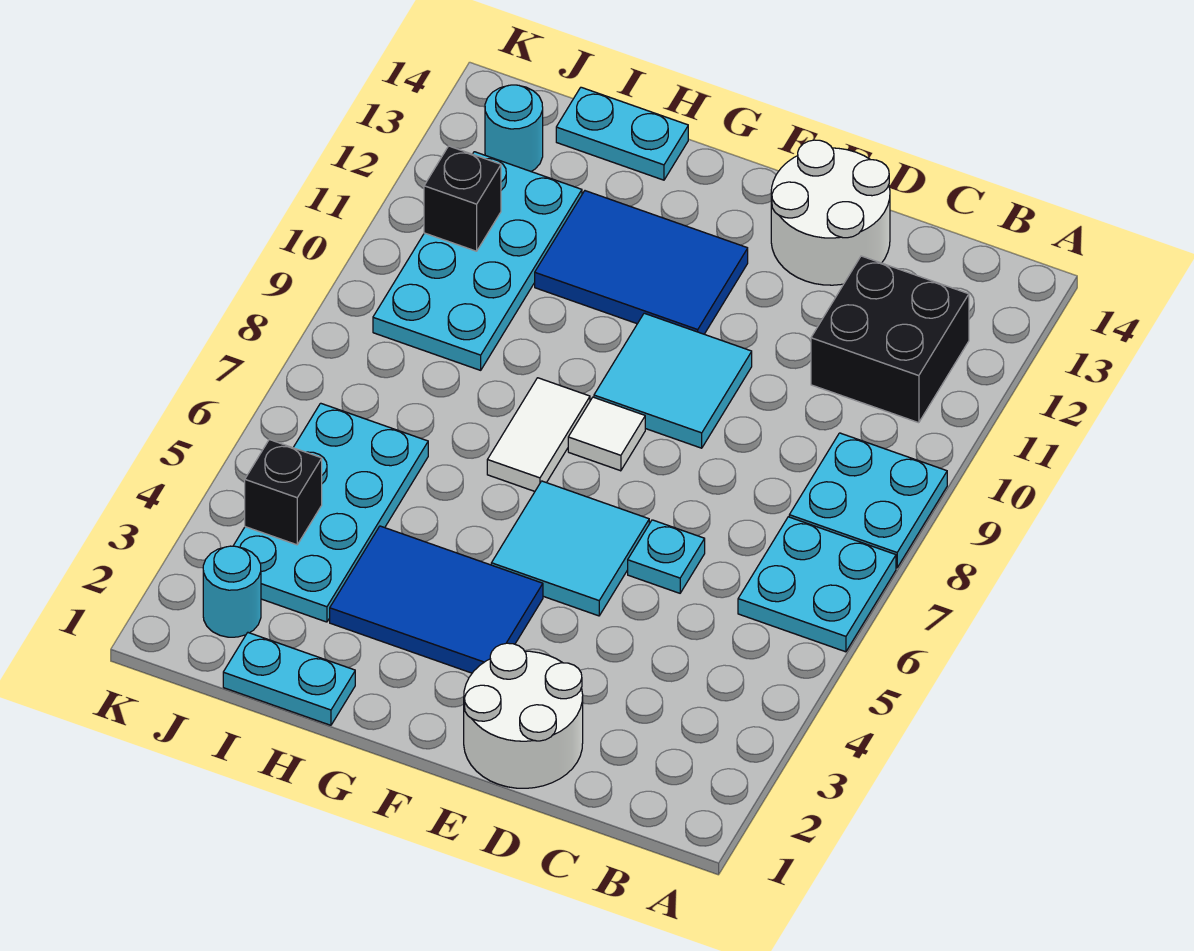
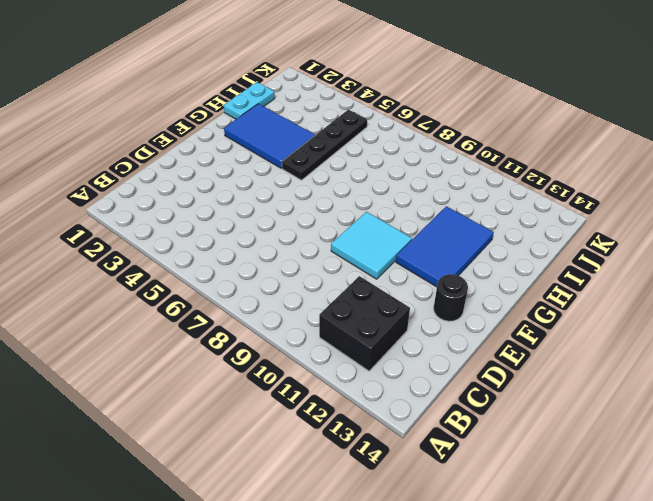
black round brick E13 level 1 -> white round brick D13:E14 level 1
blue tile G2:H4 level 1 -> blue tile F3:H4 level 1
black plate G5:J5 level 1 -> cyan plate I3:J6 level 1
none -> cyan plate A6:B7 level 1
none -> cyan plate A8:B9 level 1
none -> white round brick D1:E2 level 1

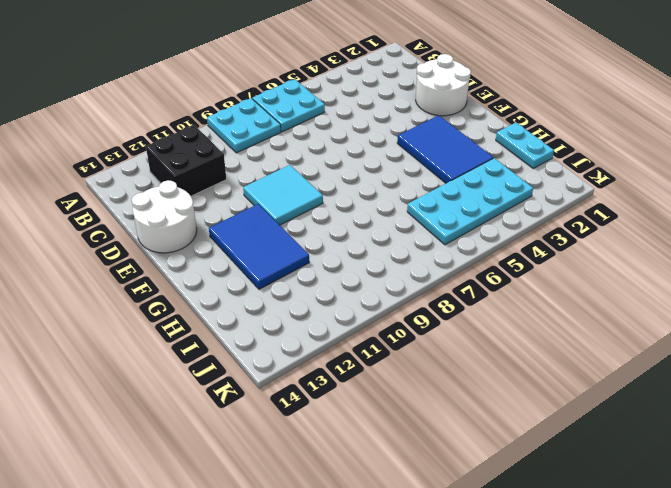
none -> cyan plate D6 level 1
none -> cyan tile E5:F6 level 1
none -> white tile F8 level 1

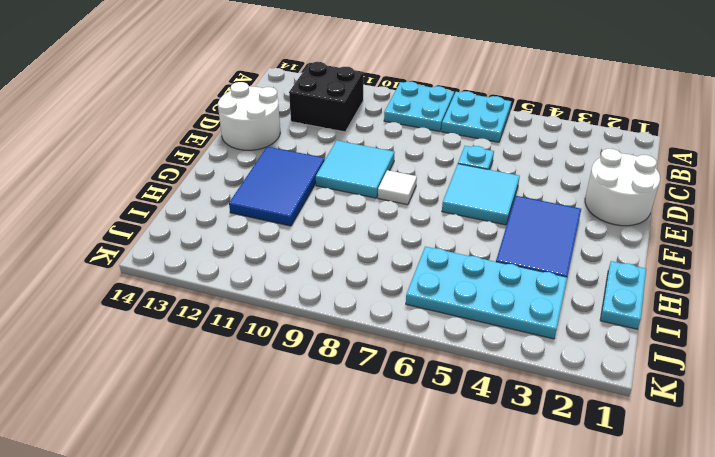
none -> white tile G7:G8 level 1
none -> cyan plate H14:I14 level 1
none -> cyan plate I9:J12 level 1

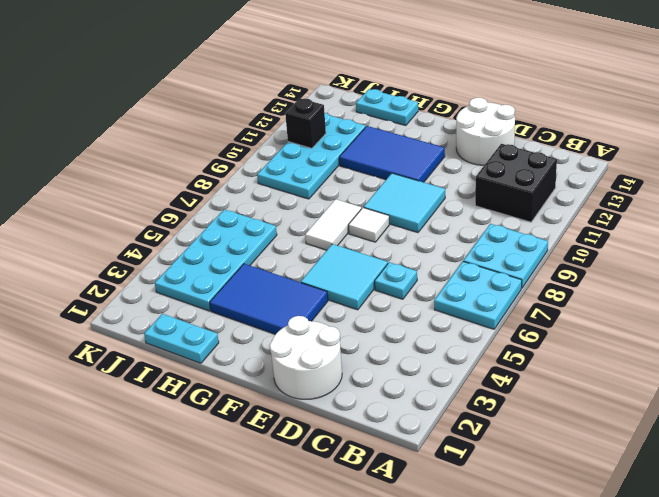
none -> cyan round brick J2 level 1
none -> cyan round brick J13 level 1
none -> black brick J4 level 2

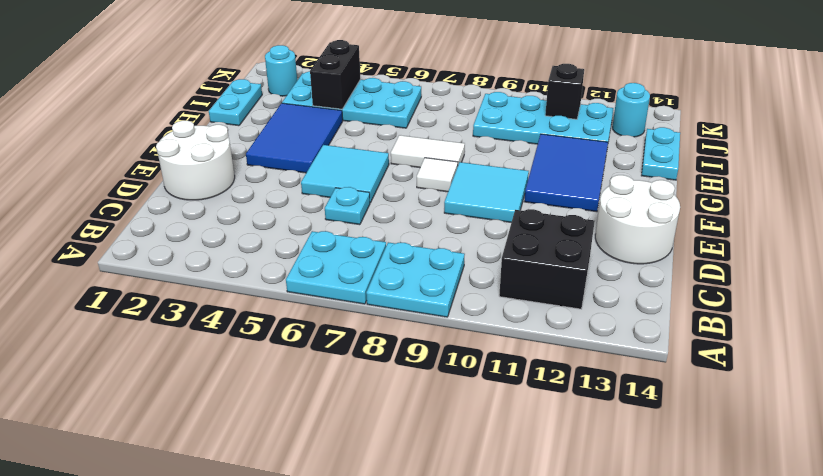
black brick I4:J4 level 2 -> black brick J4 level 2

